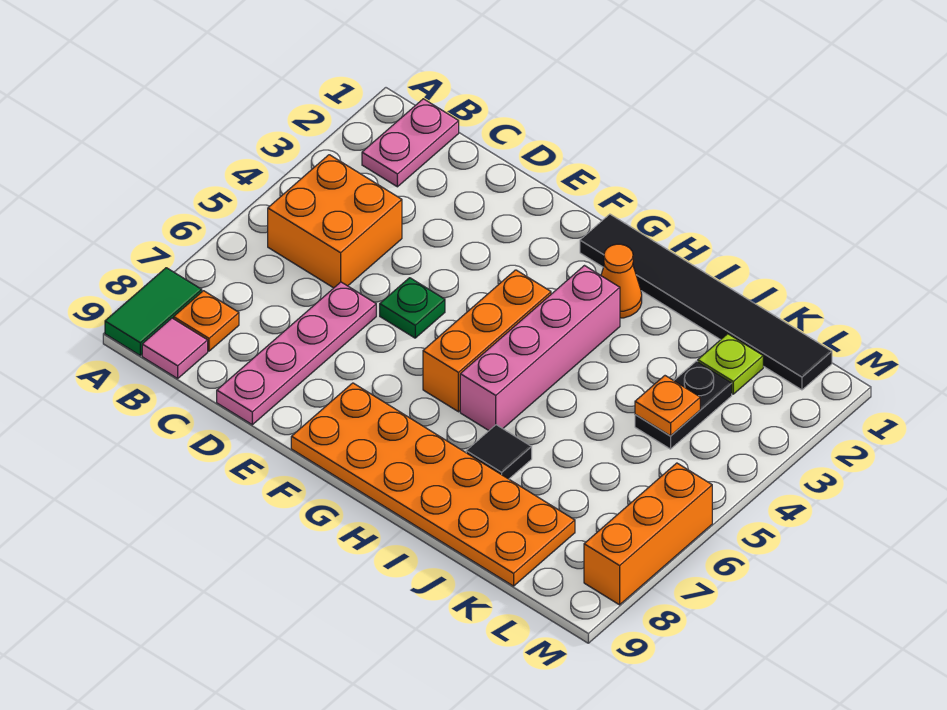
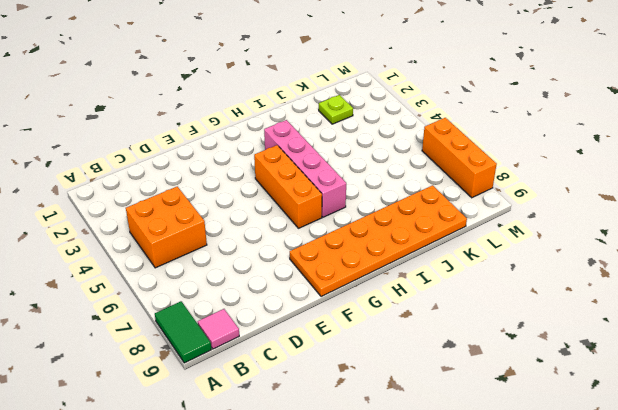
none -> pink plate B1:B2 level 1
none -> orange plate B8 level 1
none -> pink plate D6:D9 level 1

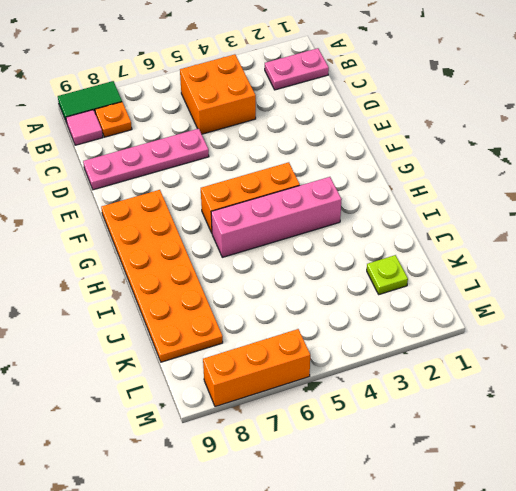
none -> green plate E5 level 1
none -> black tile G1:L1 level 1
none -> orange cone H2 level 1

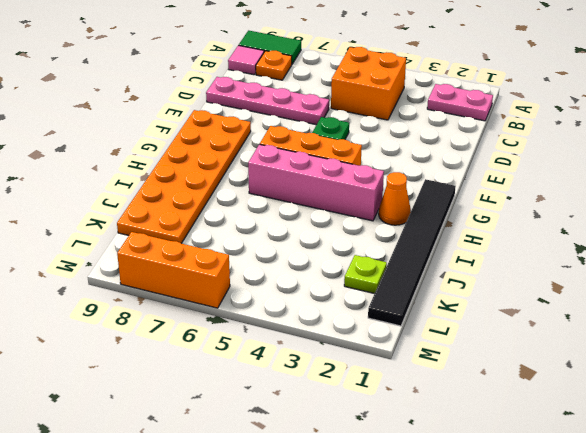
none -> black tile I7 level 1
none -> black plate K3:K4 level 1
none -> orange plate K4 level 2

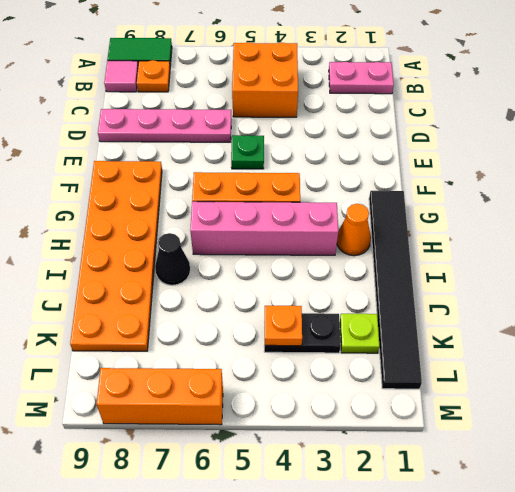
black cone I7 level 1 -> black tile I7 level 1

